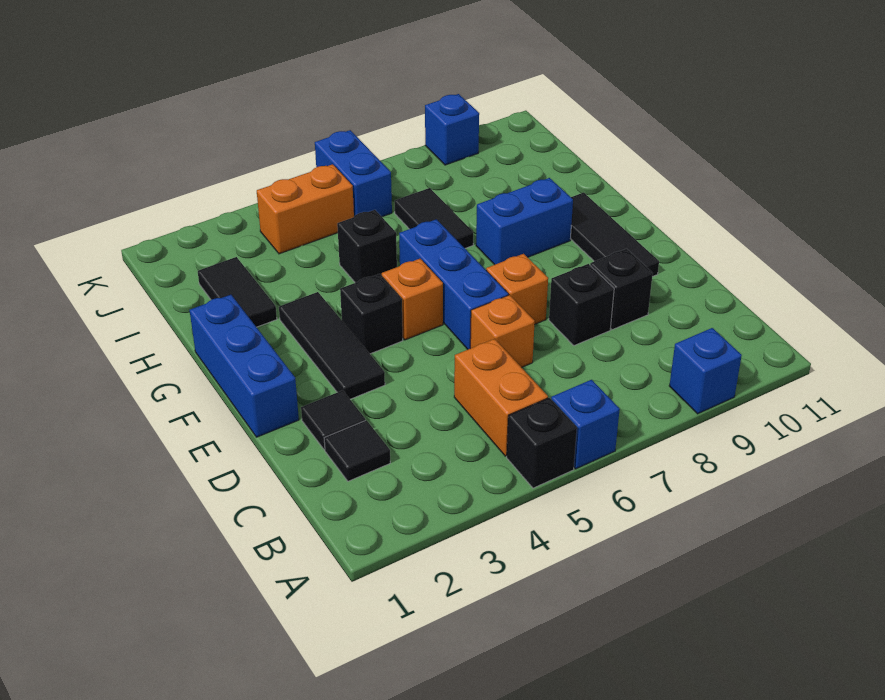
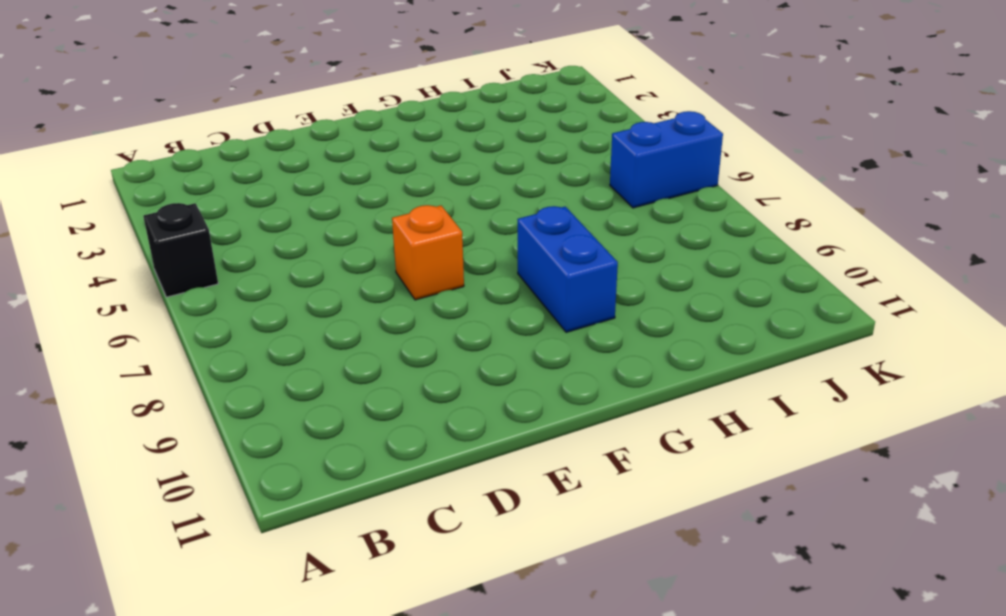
none -> blue brick A6 level 1
none -> blue brick A9 level 1
none -> orange brick B5:C5 level 1

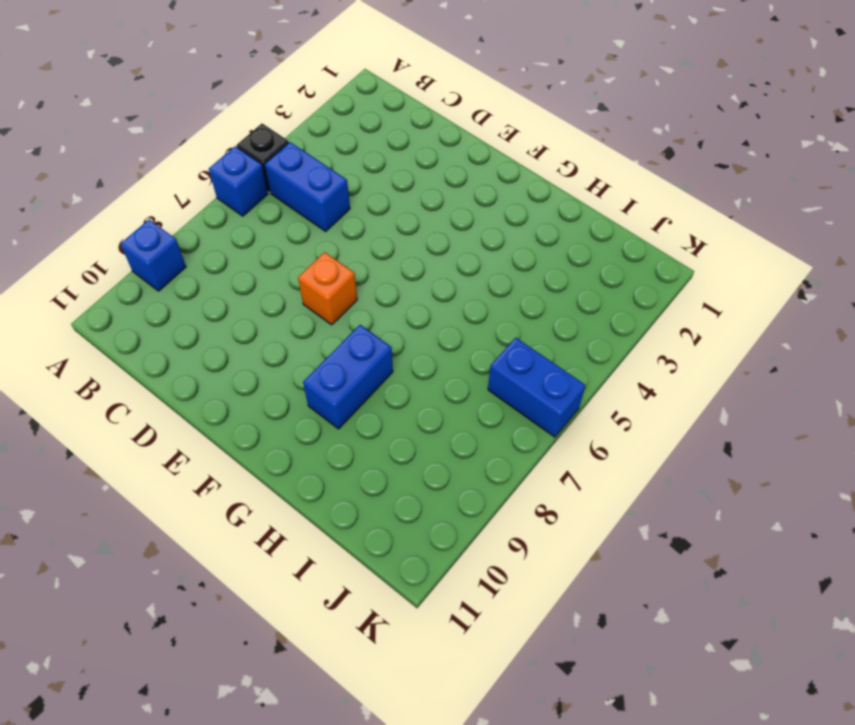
blue brick B5:C5 level 1 -> orange brick B5:C5 level 1
none -> black tile C2 level 1
none -> black tile D2 level 1
none -> orange brick D6 level 1

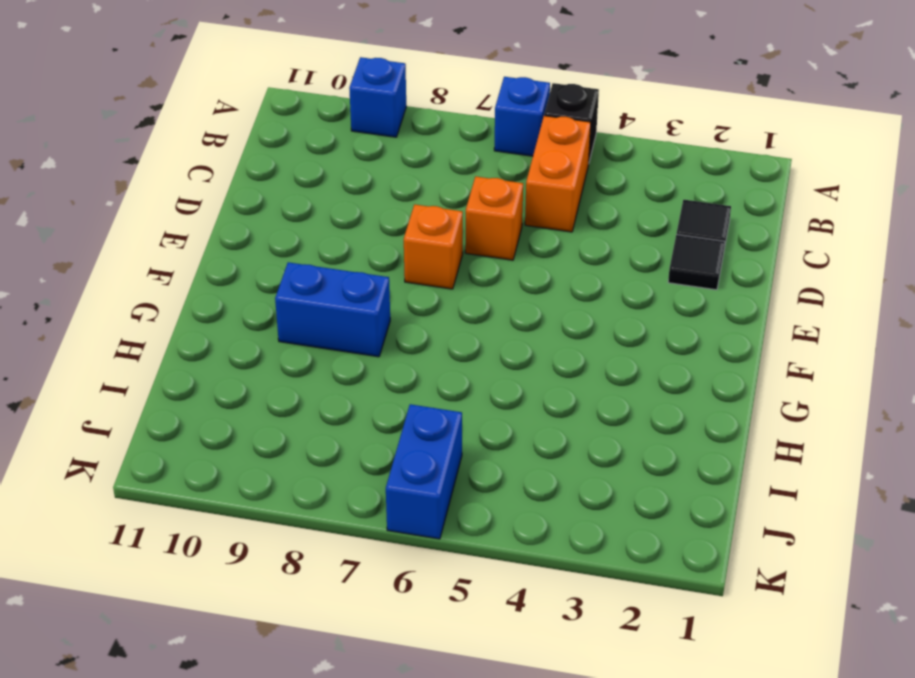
none -> black brick D8 level 1
none -> black brick D9 level 1
none -> blue brick E1:G1 level 1

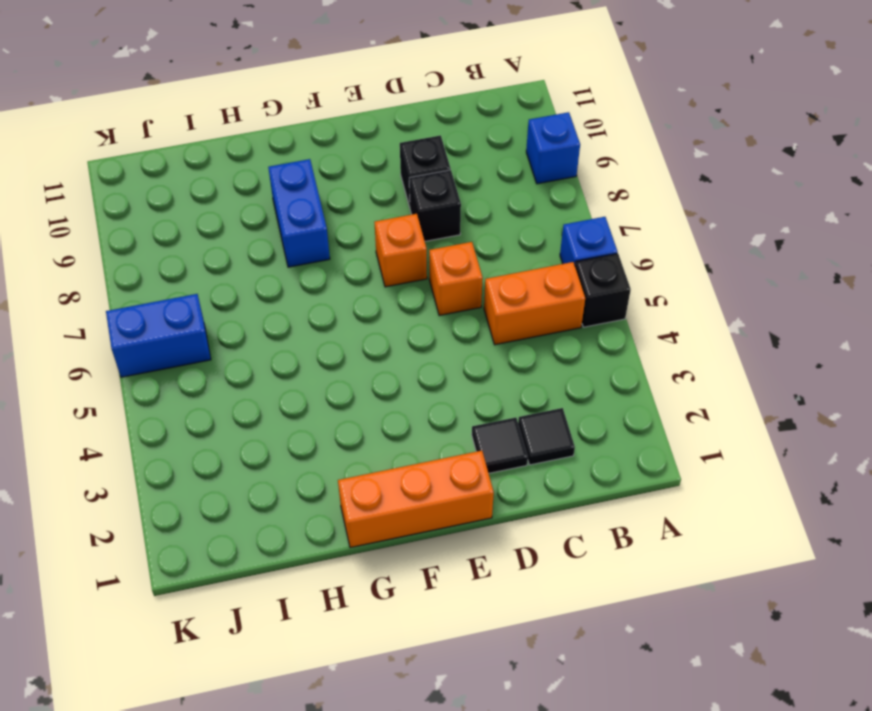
orange brick E1:G1 level 1 -> blue brick E1:G1 level 1
none -> black tile E3:G3 level 1
none -> blue brick E6:G6 level 1
none -> black tile E10:G10 level 1

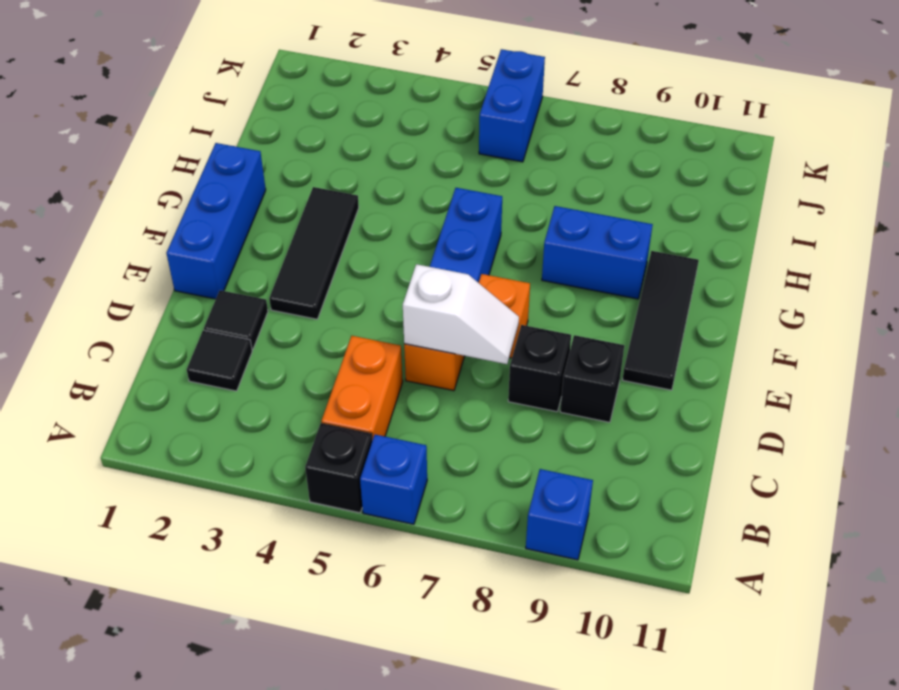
white slope D6:D7 level 2 top 6 -> none
none -> black brick F4 level 1
none -> orange brick F5 level 1
none -> black tile H2:I2 level 1

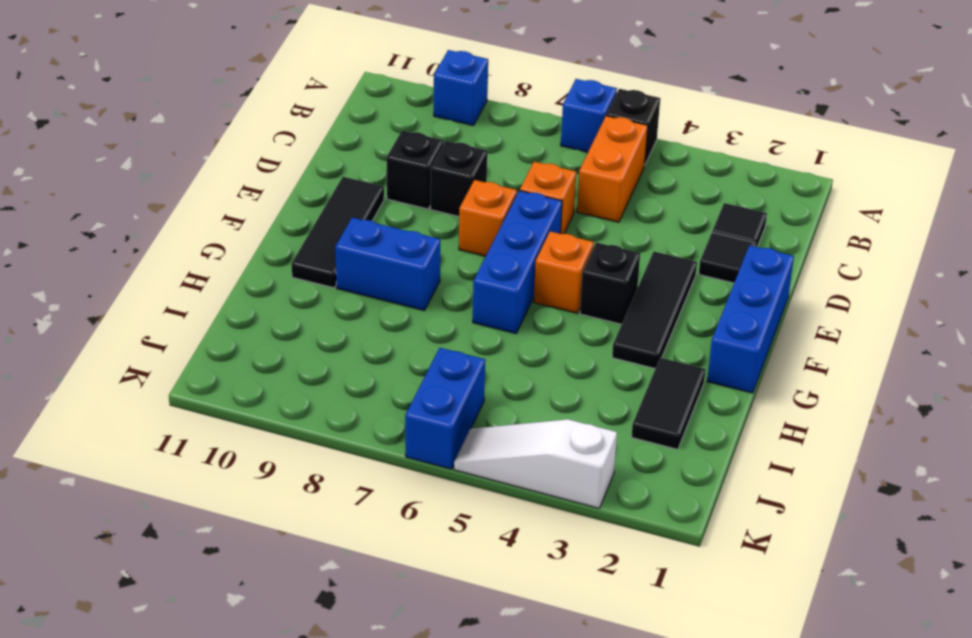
white slope K3:K5 level 1 top 3 -> none
none -> black brick H5 level 1
none -> black tile H7:I7 level 1
none -> orange brick J4:J5 level 1

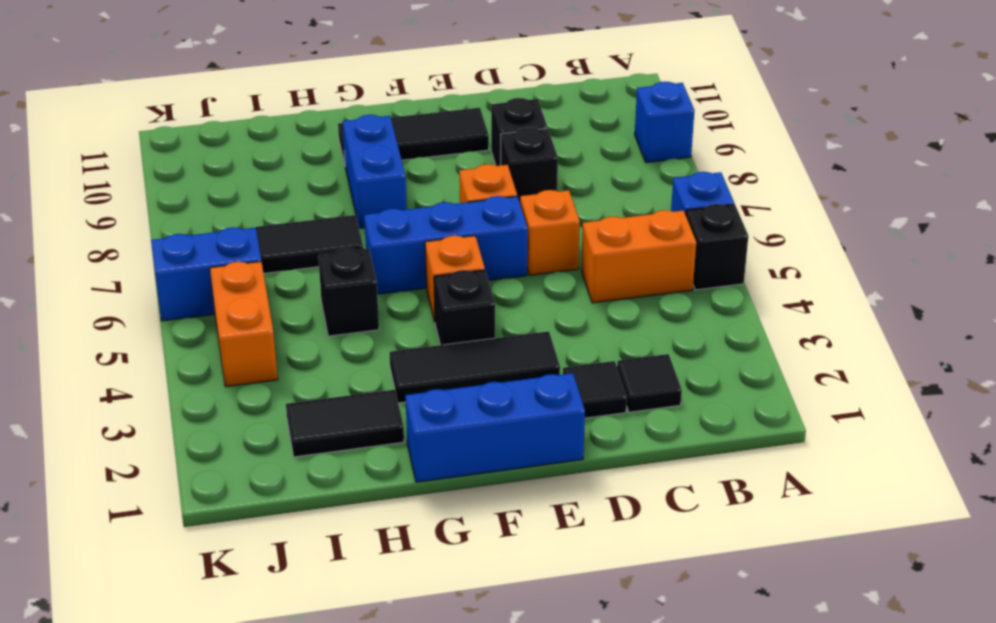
none -> blue brick K9 level 1

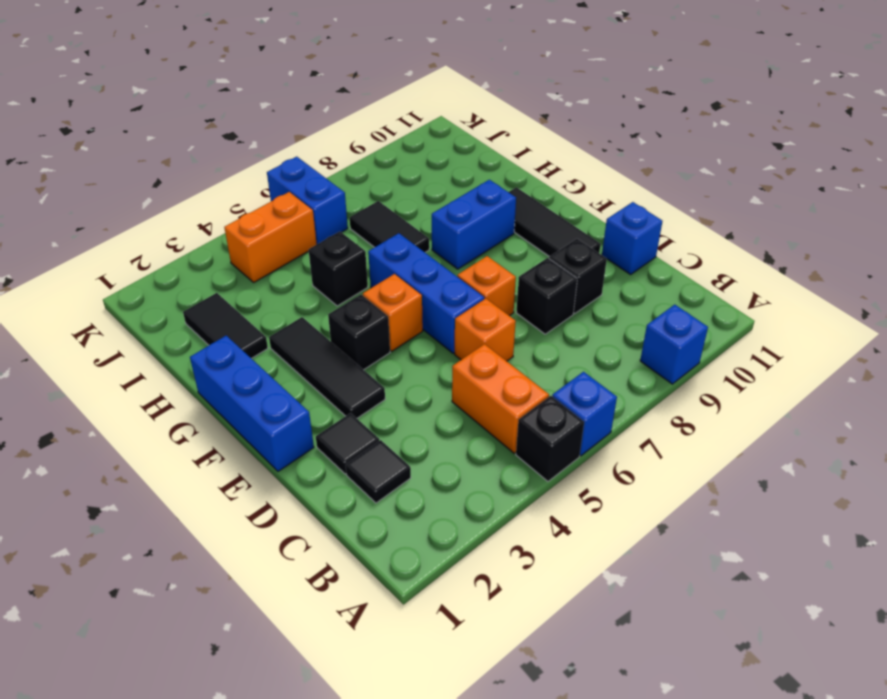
blue brick D11 level 1 -> blue brick K9 level 1

